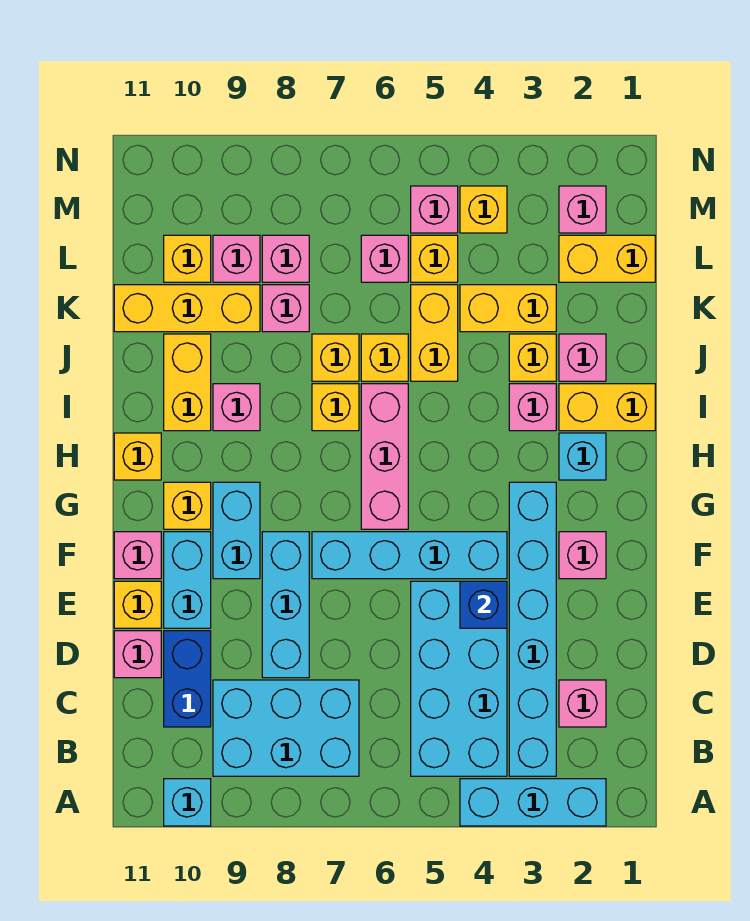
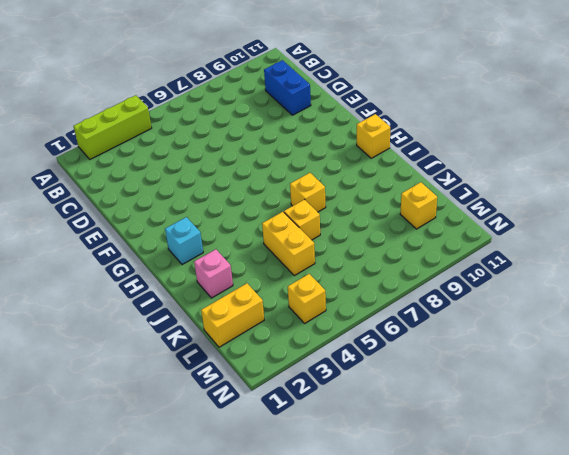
lime brick A2:A4 level 1 -> cyan brick A2:A4 level 1
none -> cyan brick A10 level 1
none -> cyan brick B3:G3 level 1
none -> cyan brick B4:E5 level 1
none -> cyan brick B7:C9 level 1

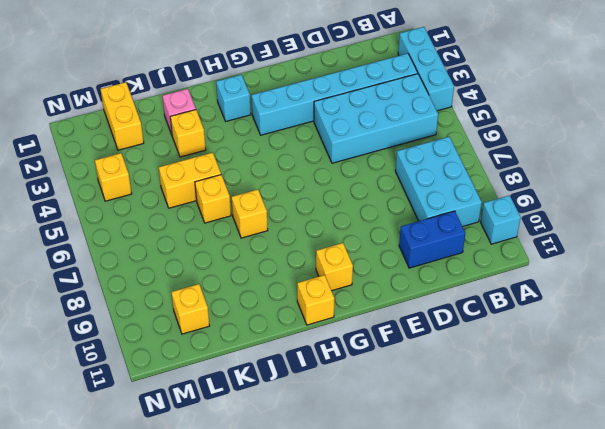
none -> pink brick C2 level 1
none -> cyan brick D8:F8 level 1
none -> pink brick D11 level 1
none -> cyan brick E10:F10 level 1

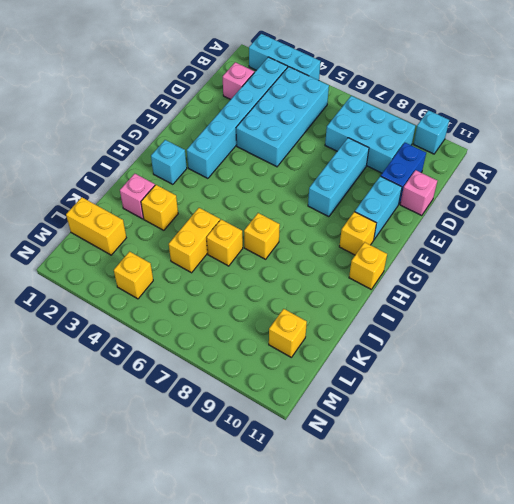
none -> yellow brick E11 level 1
none -> pink brick F2 level 1
none -> cyan brick F4:F7 level 1
none -> cyan brick F9:G9 level 1

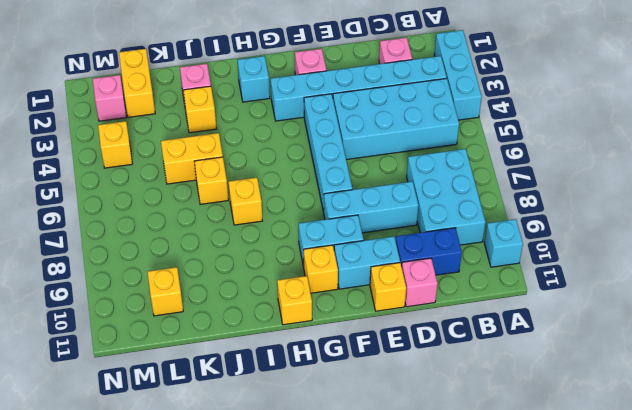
none -> pink brick F11 level 1
none -> pink brick G6:I6 level 1
none -> yellow brick I1:I2 level 1
none -> pink brick I3 level 1

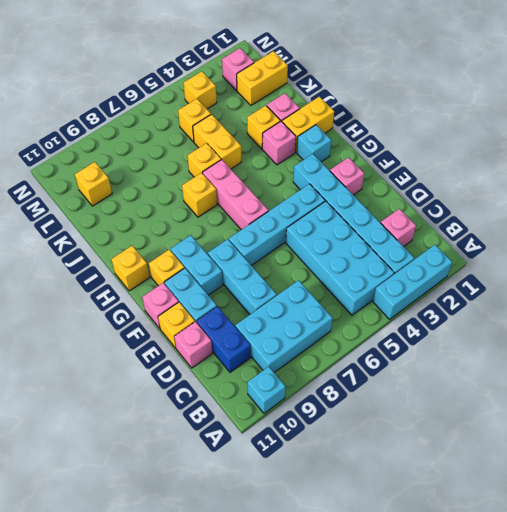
none -> pink brick I9 level 1
none -> yellow brick I10:J10 level 1
none -> yellow brick J7 level 1
none -> yellow brick K3:K4 level 1

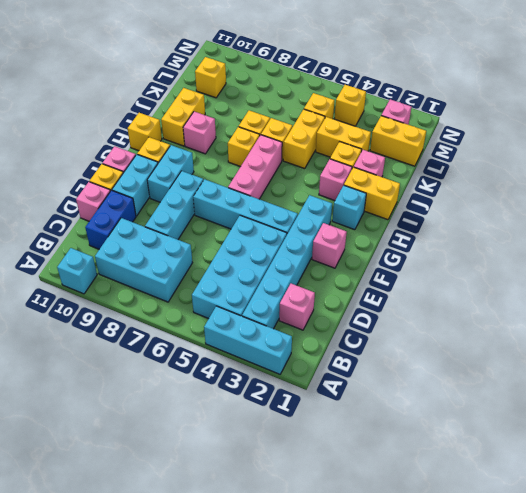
none -> pink brick K8 level 1
none -> yellow brick K9:K11 level 1
none -> pink brick L6 level 1
none -> pink brick L8 level 1

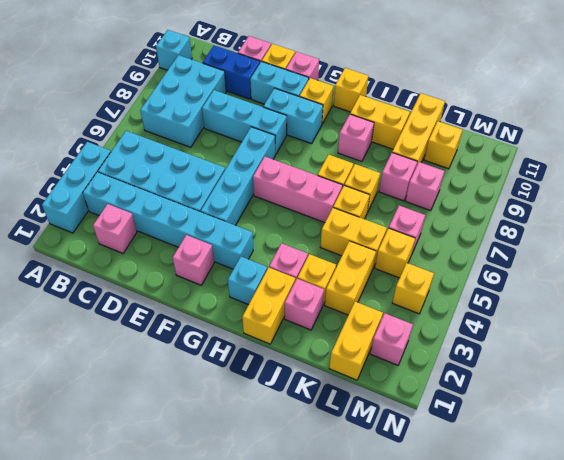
none -> pink brick L9 level 1
none -> pink brick M5 level 1
none -> blue brick E4 level 2

